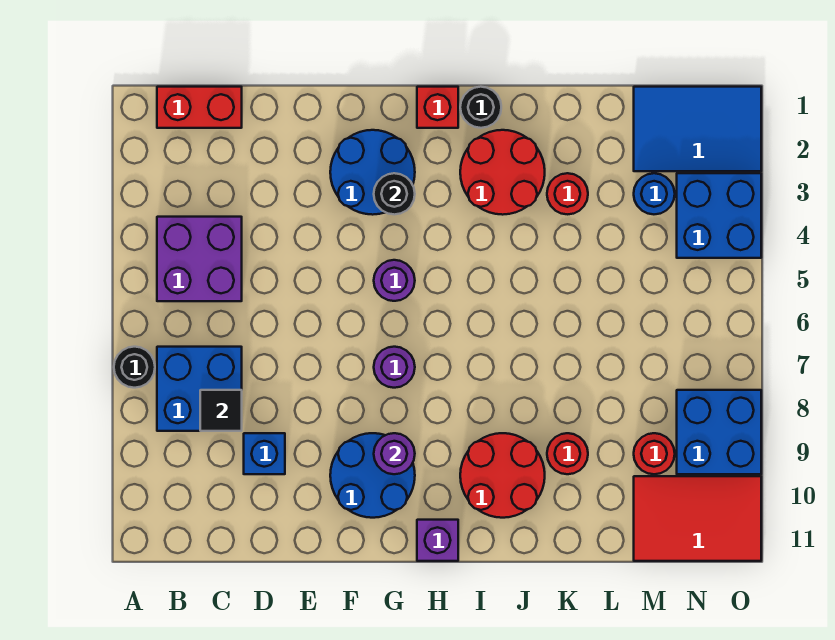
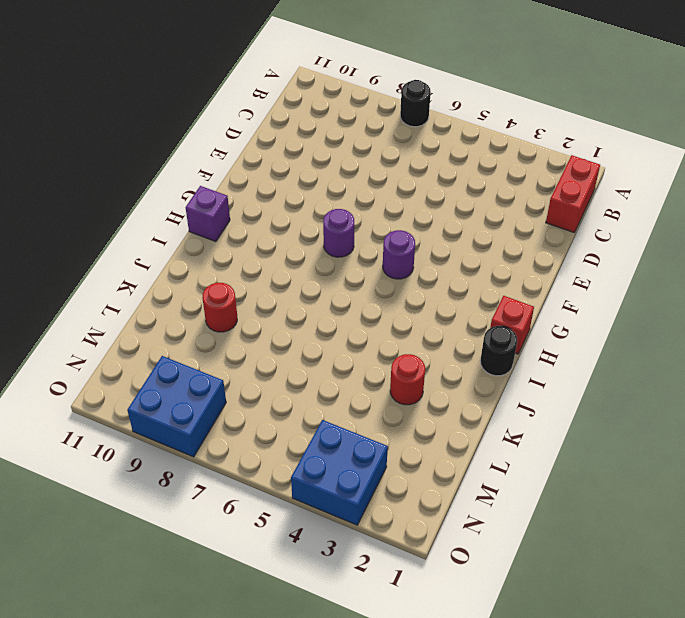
none -> purple brick B4:C5 level 1
none -> blue brick B7:C8 level 1
none -> blue brick D9 level 1

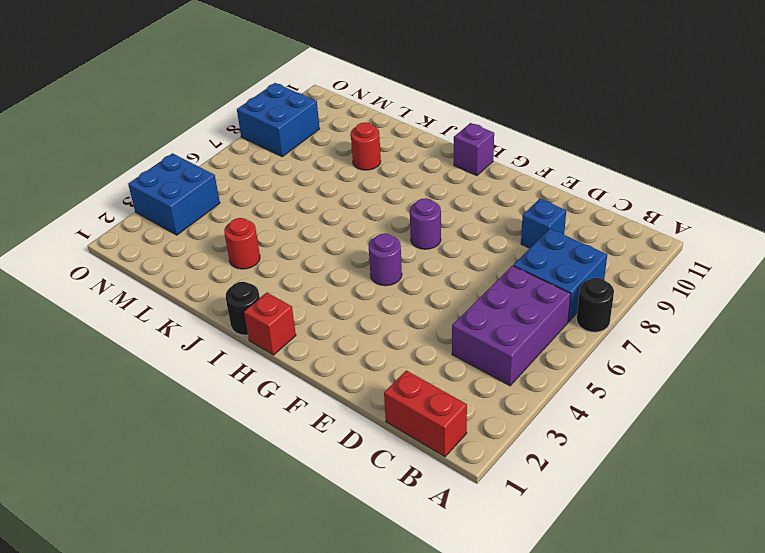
purple brick B4:C6 level 1 -> purple brick B4:C5 level 1
none -> blue round brick F2:G3 level 1
none -> blue round brick F9:G10 level 1
none -> red round brick I2:J3 level 1

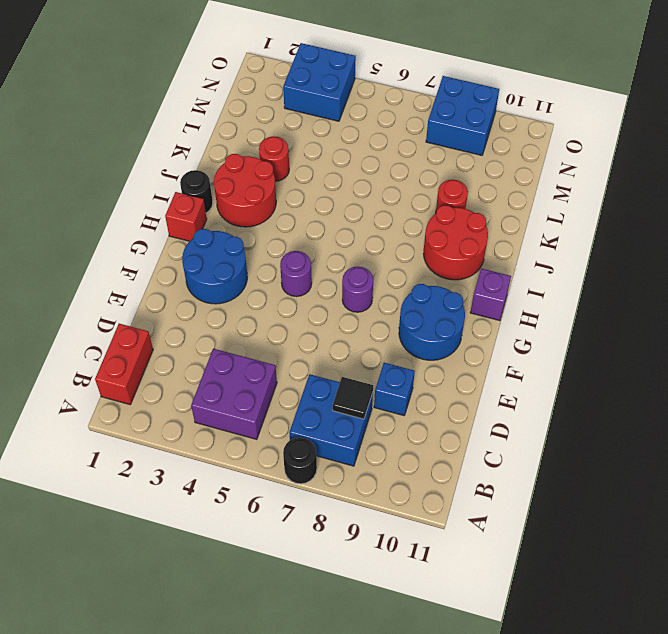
none -> blue tile M1:O2 level 1
none -> blue round brick M3 level 1
none -> red round brick M9 level 1

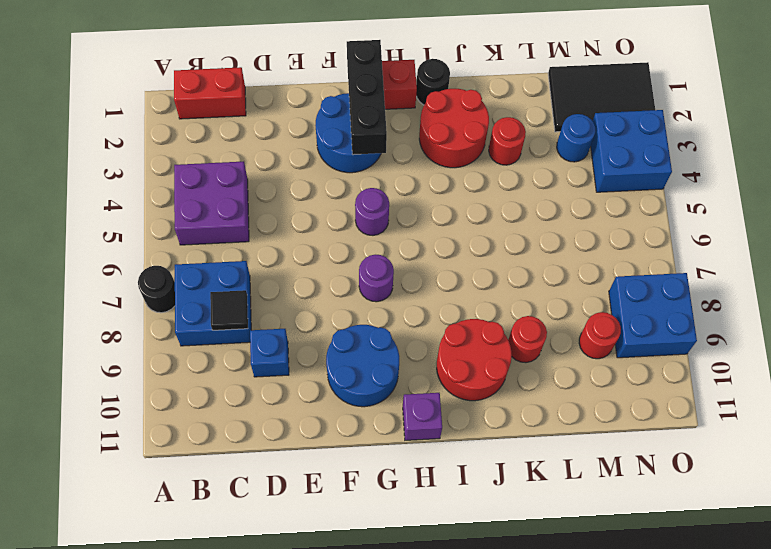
black brick G1:G3 level 2 -> black round brick G3 level 2
black tile M1:O2 level 1 -> blue tile M1:O2 level 1
none -> red tile M10:O11 level 1
none -> purple round brick G9 level 2

